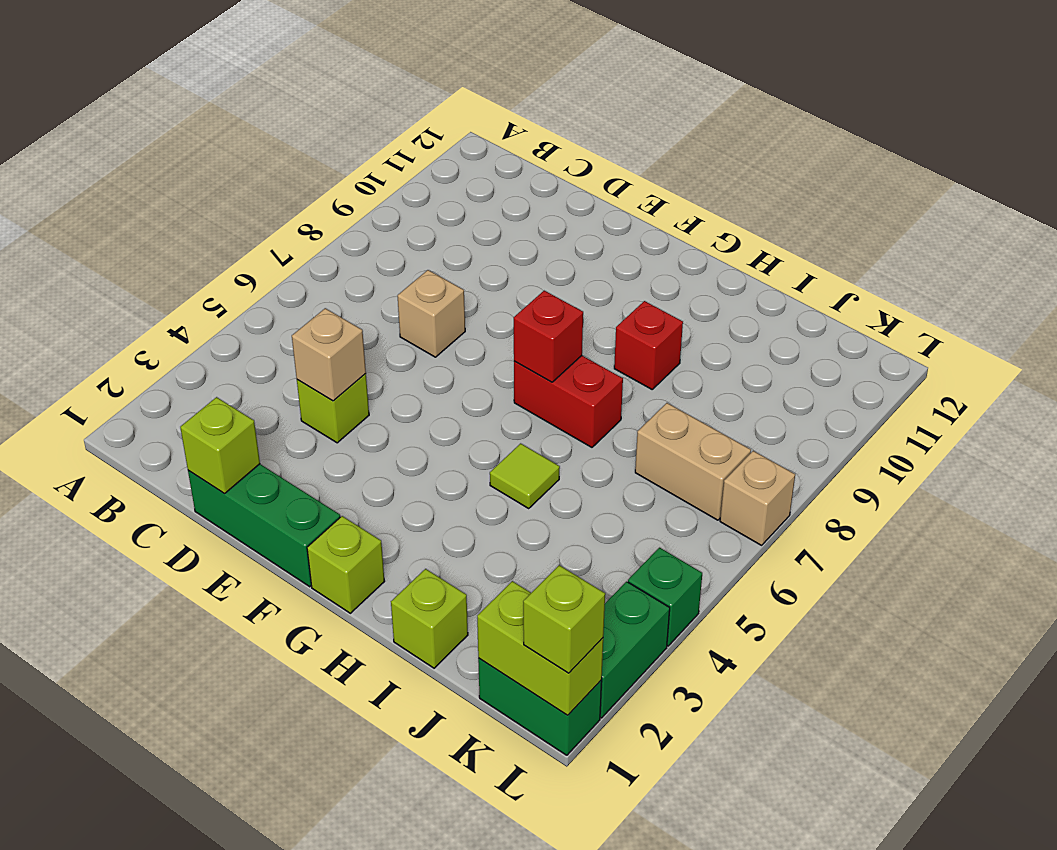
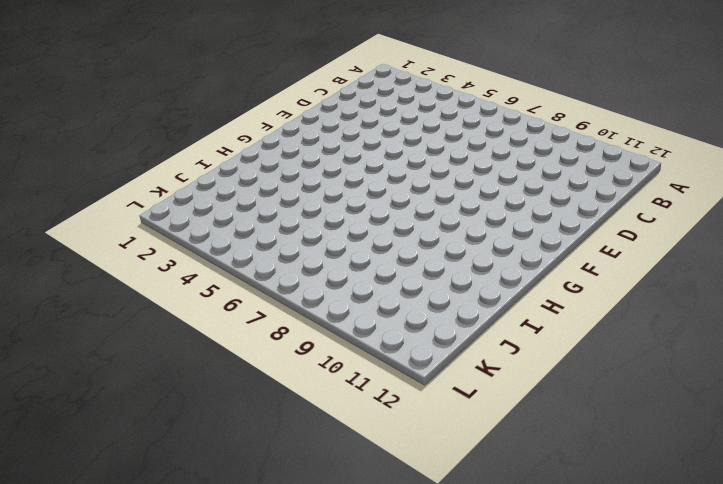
none -> green brick D1:F1 level 1
none -> lime brick D4 level 1
none -> tan brick D7 level 1

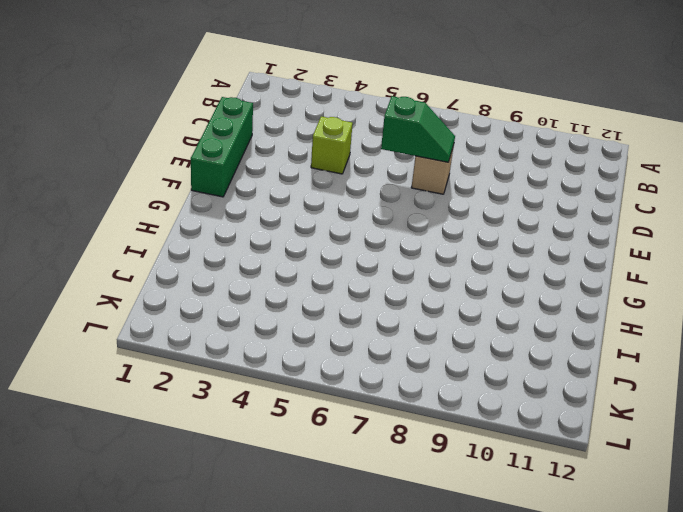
green slope D6:D7 level 2 top 6 -> none
none -> lime brick G1 level 1
none -> red brick G7:H7 level 1
none -> lime tile H5 level 1

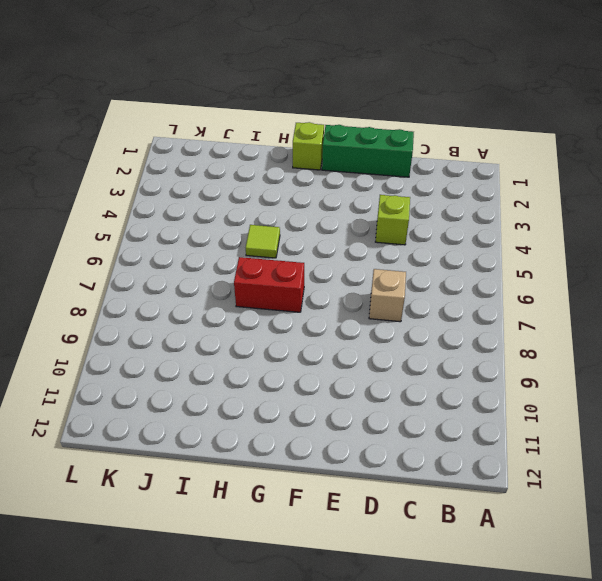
none -> red brick H9 level 1
none -> lime brick I1 level 1
none -> tan brick J7:K7 level 1

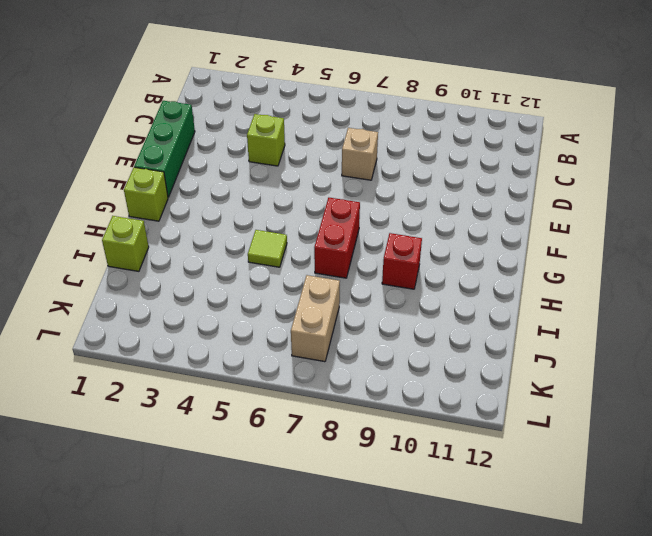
none -> green brick K1:L1 level 1
none -> green brick L2:L3 level 1
none -> green brick L4 level 1

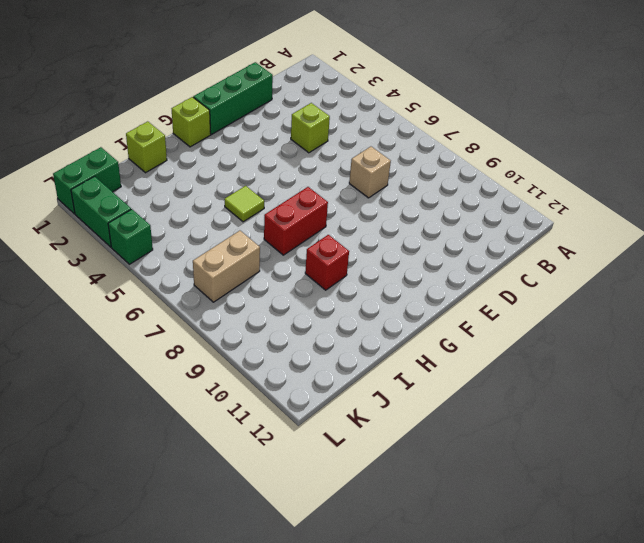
none -> tan brick L7 level 1
none -> lime brick D1 level 2
none -> tan brick D4 level 2

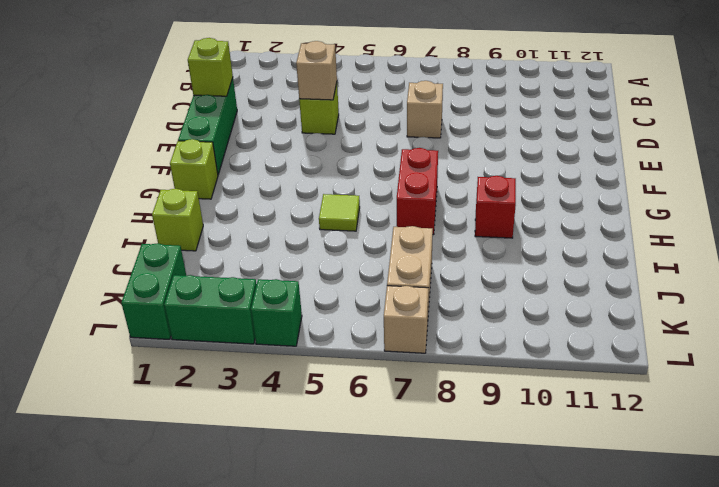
none -> red brick G7 level 2
none -> lime brick K1:L1 level 2
none -> lime brick L1 level 3

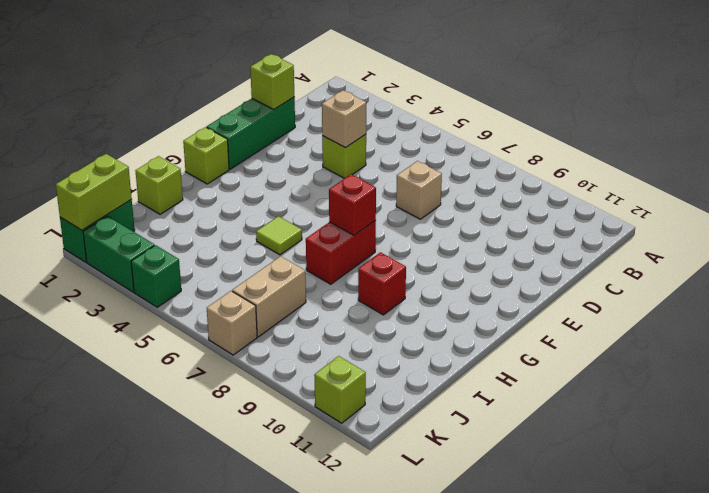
lime brick L11 level 1 -> lime brick L1 level 3

